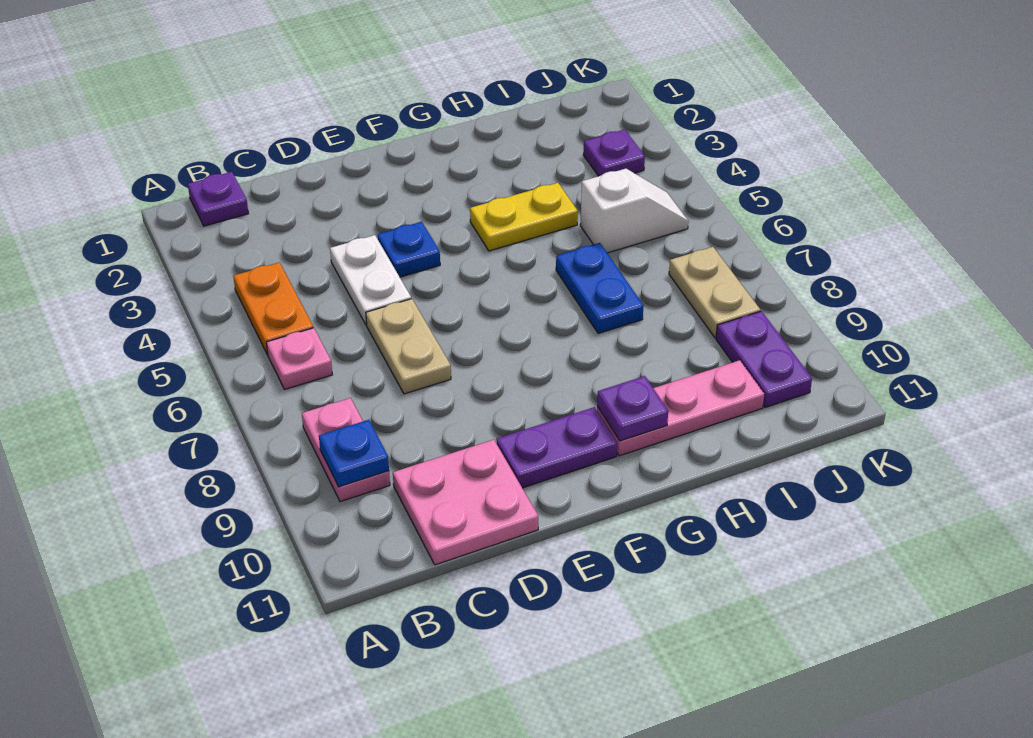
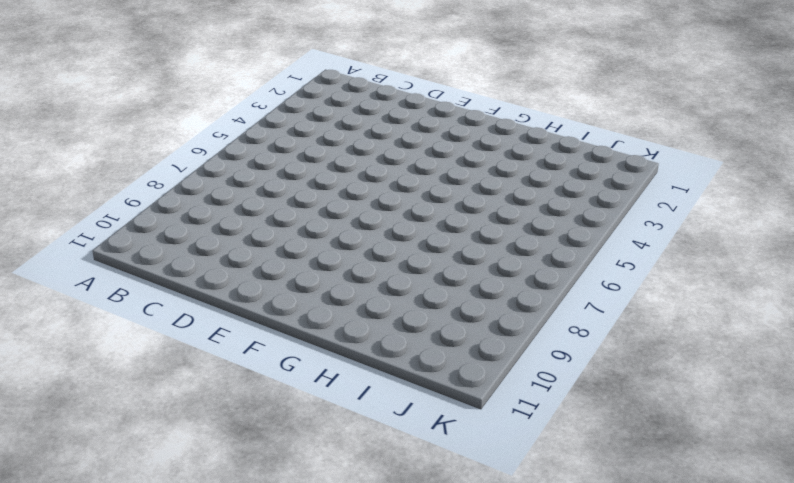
none -> purple plate B1 level 1
none -> orange plate B4:B5 level 1
none -> pink plate B6 level 1

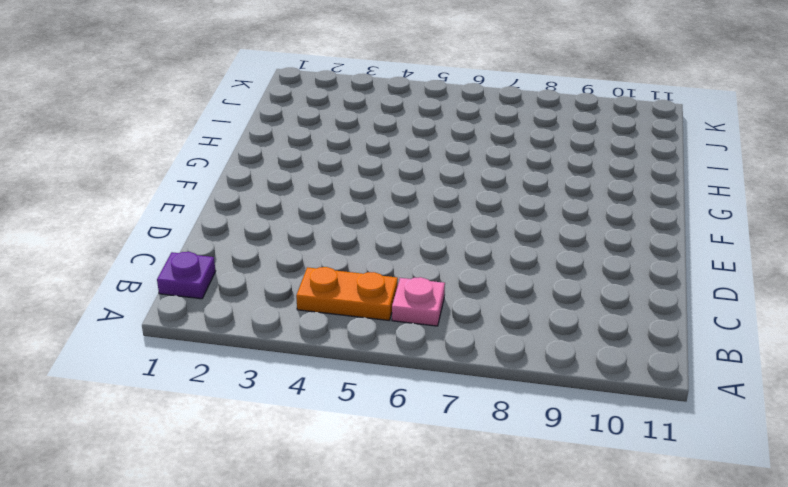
none -> pink plate B8:B9 level 1
none -> pink plate C10:D11 level 1
none -> white plate D4:D5 level 1

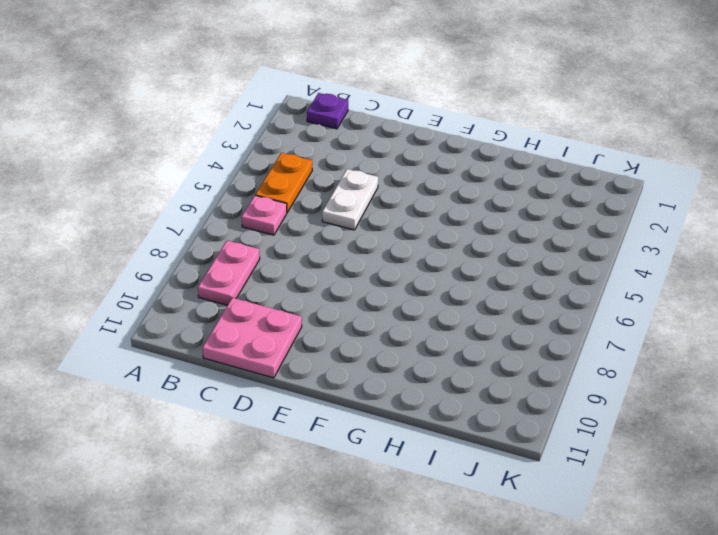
none -> tan plate D6:D7 level 1
none -> blue plate E4 level 1
none -> purple plate E10:F10 level 1

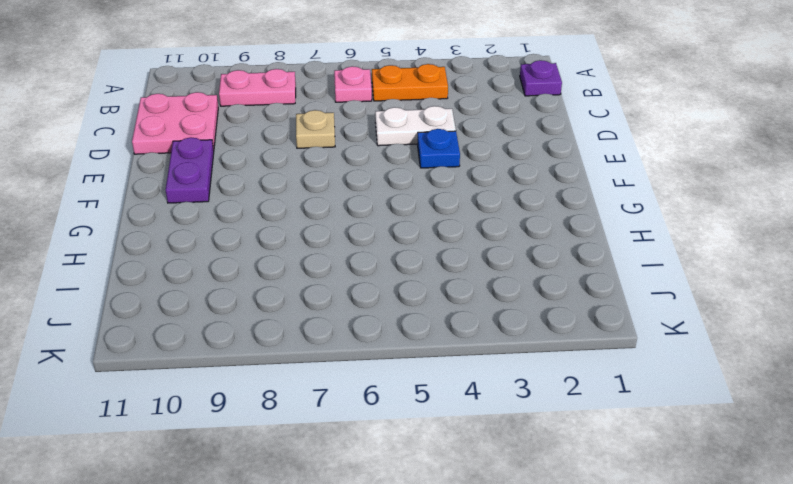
tan plate D7 level 1 -> tan plate D6:D7 level 1
none -> yellow plate G4:H4 level 1
none -> pink plate G10:I10 level 1
none -> blue plate H6:H7 level 1

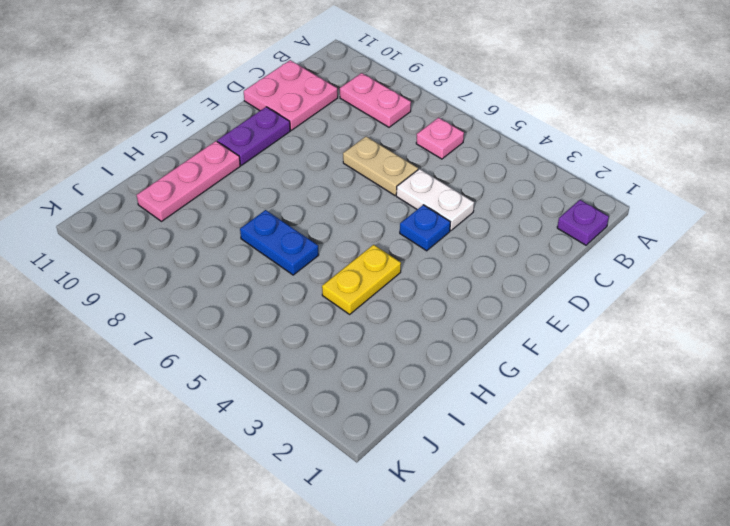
none -> orange plate B4:B5 level 1
none -> white slope I5:J5 level 1 top I
none -> purple plate J3 level 1

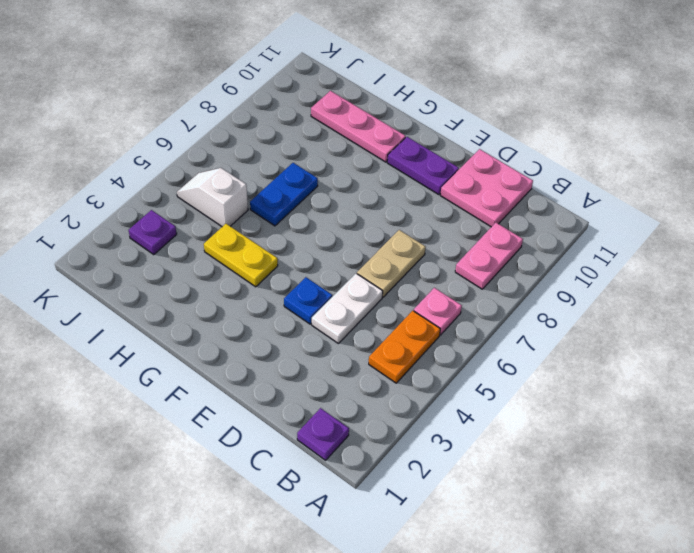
none -> tan plate J7:J8 level 1
none -> purple plate J9:J10 level 1
none -> blue plate B9 level 2

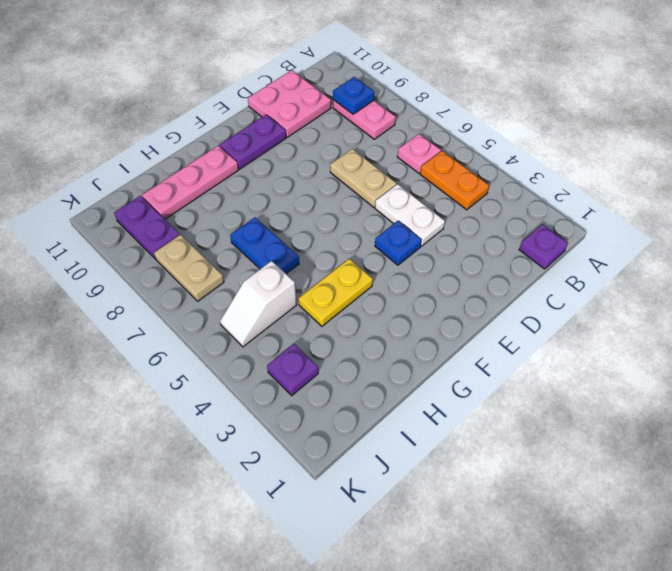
none -> purple plate G10 level 2

